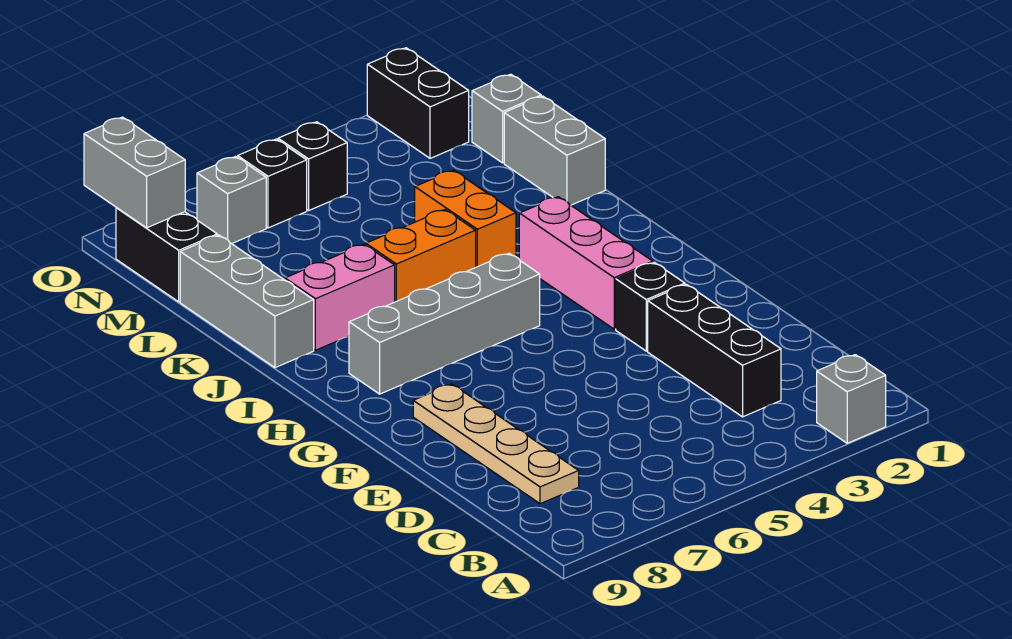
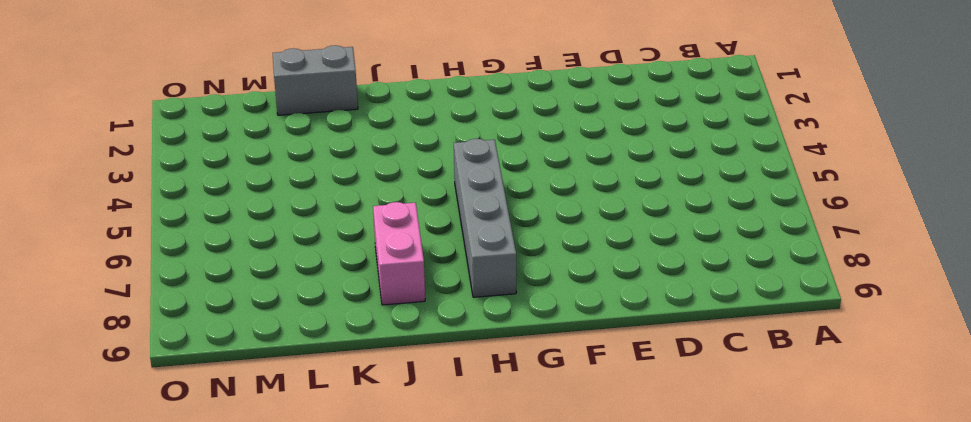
none -> grey brick A2 level 1
none -> black brick C3:E3 level 1
none -> tan plate C8:F8 level 1

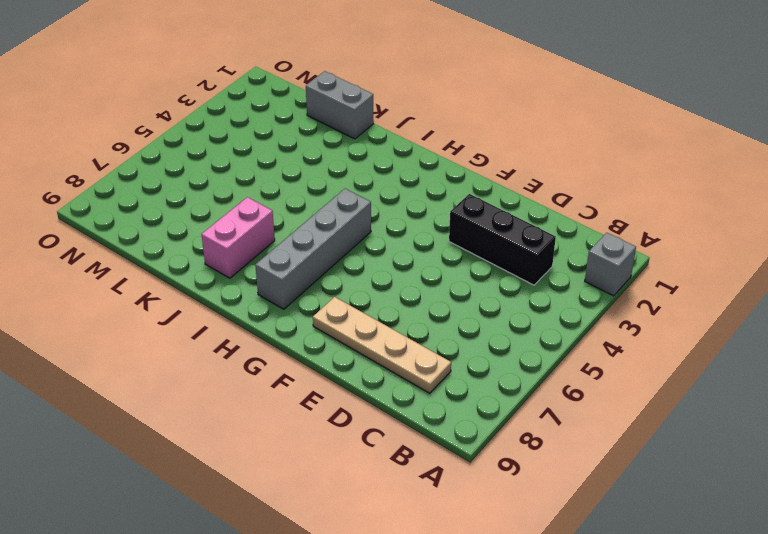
none -> black brick F3 level 1
none -> pink brick G3:I3 level 1
none -> orange brick J4:K4 level 1

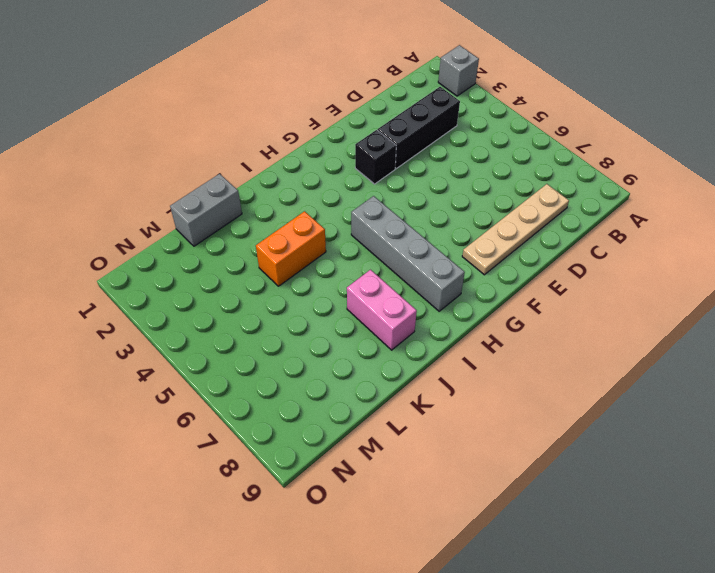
none -> pink brick G3:I3 level 1
none -> orange brick J5:J6 level 1
none -> grey brick J9:L9 level 1

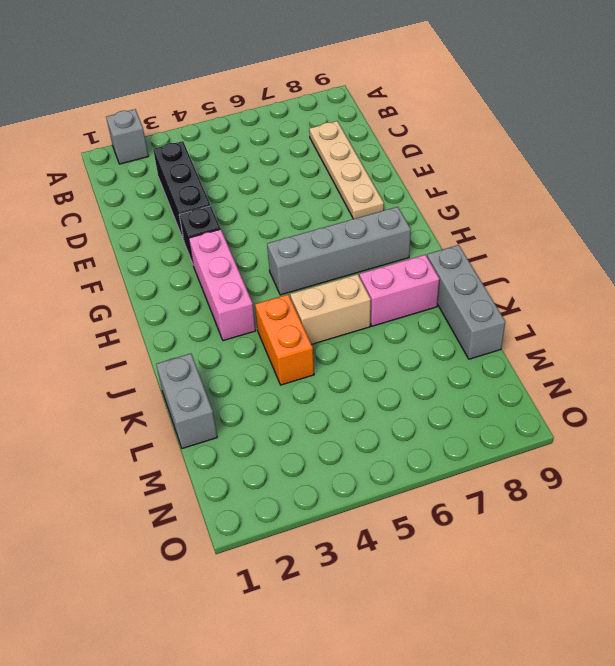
tan brick J5:J6 level 1 -> orange brick J5:J6 level 1
none -> grey brick M1 level 1
none -> black brick M9:N9 level 1
none -> black brick N2:O2 level 1

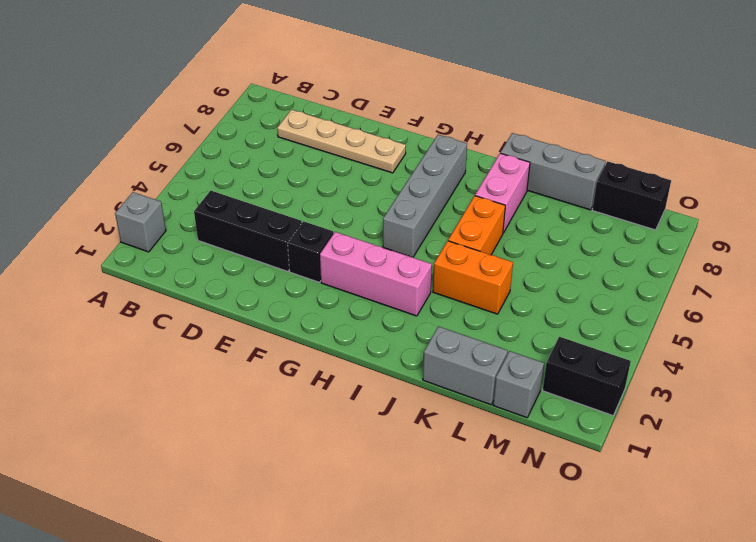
none -> black brick N5 level 1
none -> black brick N6 level 1
none -> grey brick N7 level 1

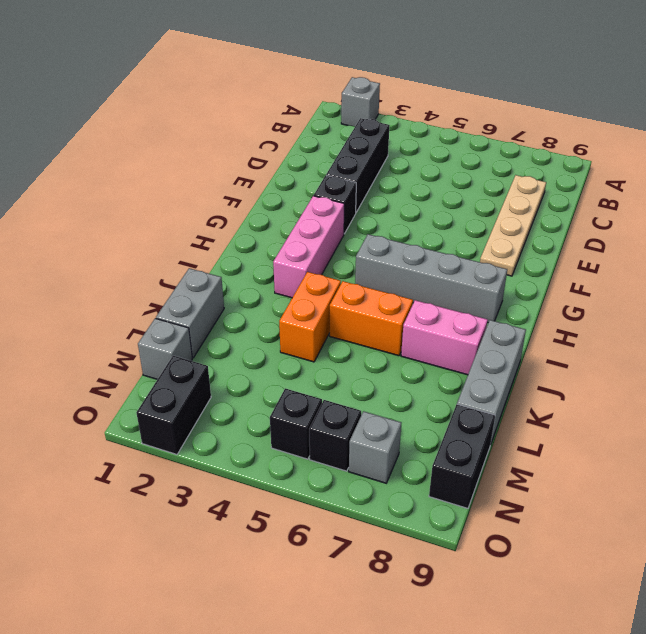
none -> grey brick N9:O9 level 2

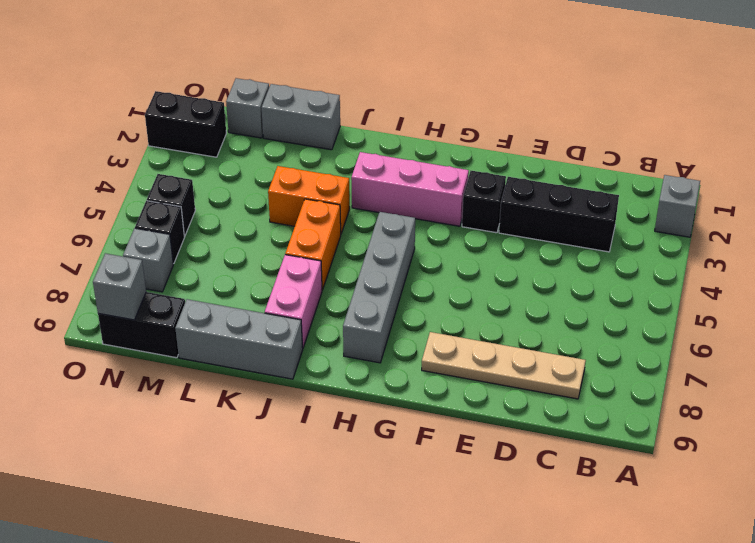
grey brick N9 level 2 -> grey brick N9:O9 level 2

